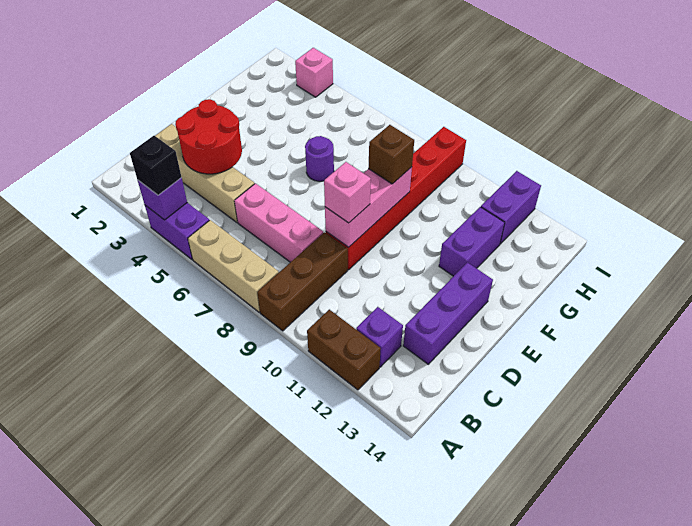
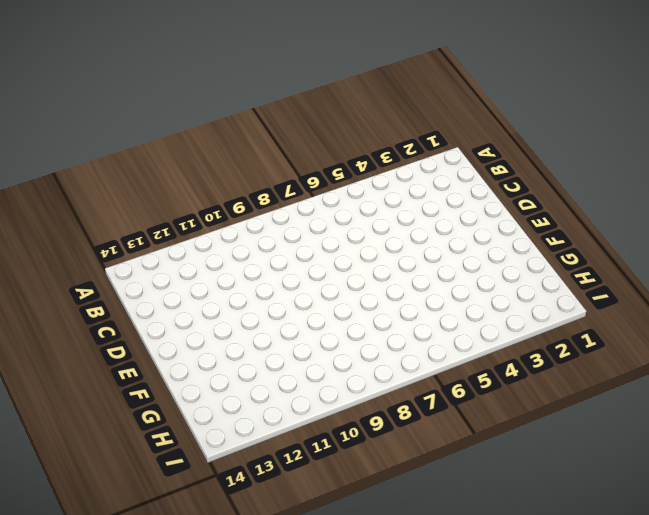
none -> purple brick A4:A5 level 1
none -> tan brick A6:A8 level 1
none -> brown brick A9:C9 level 1

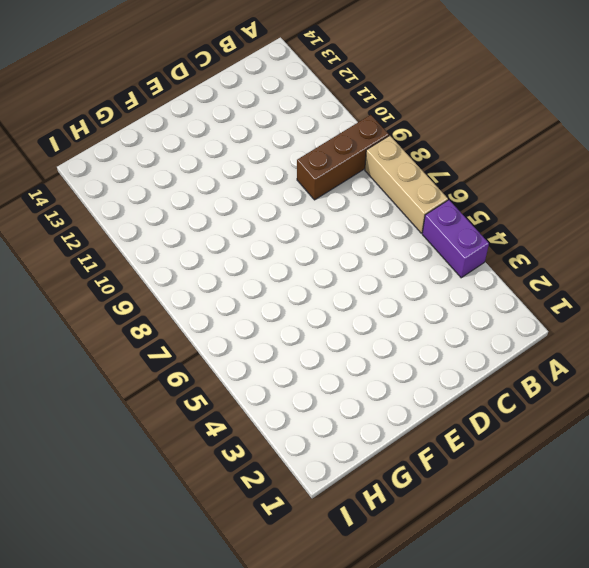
none -> brown brick A11:A12 level 1
none -> purple brick B12 level 1
none -> tan brick C2:C5 level 1

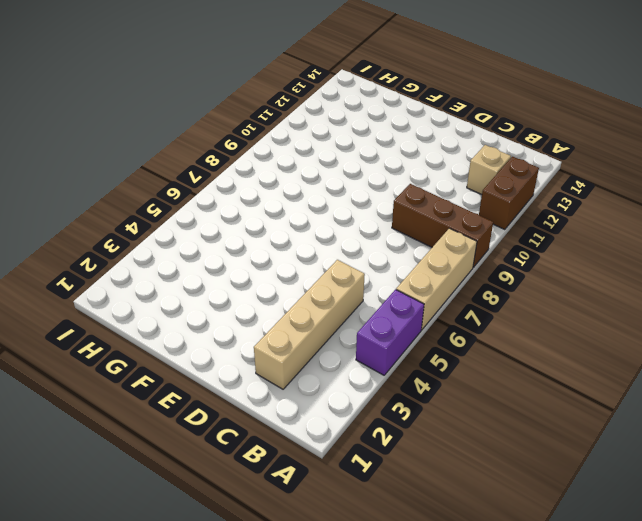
tan brick B12 level 1 -> purple brick B12 level 1
none -> pink brick C6:C8 level 1
none -> purple brick C13:E13 level 1
none -> red brick D9:I9 level 1

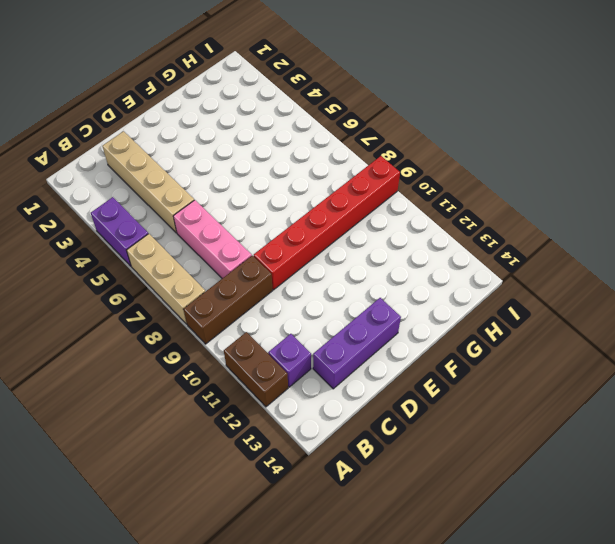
none -> purple round brick F6 level 1
none -> purple brick F12:G12 level 1
none -> purple brick H12:I12 level 1

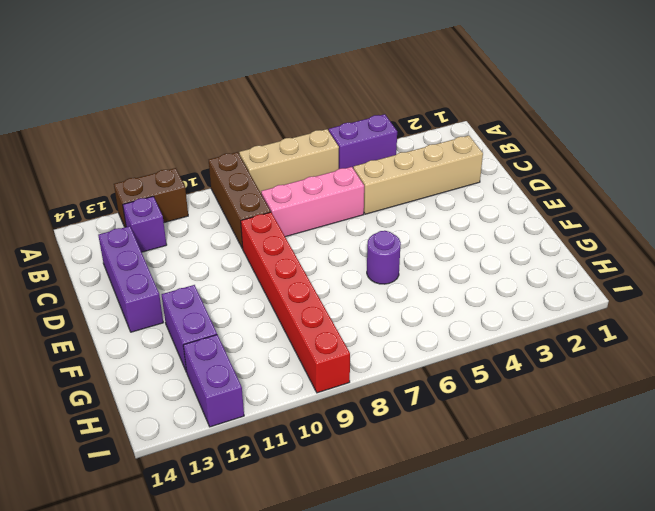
none -> pink brick I3 level 1
none -> purple brick A4 level 2
none -> red round brick C3:D4 level 2

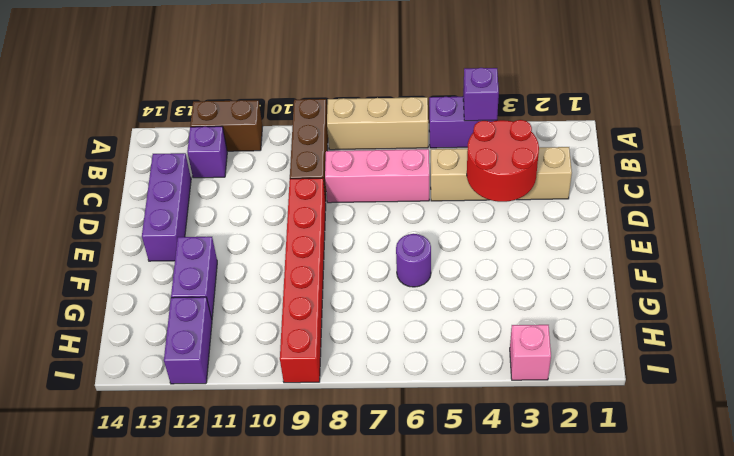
none -> pink brick D9:F9 level 2
none -> black brick A4 level 3
none -> pink brick D9 level 3

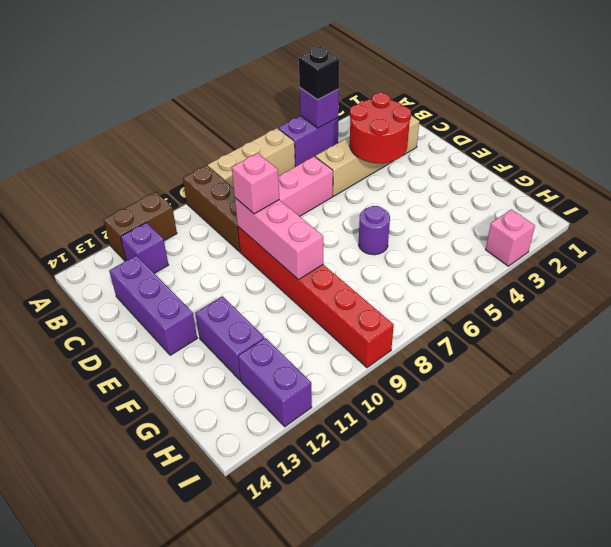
none -> brown brick F9 level 3

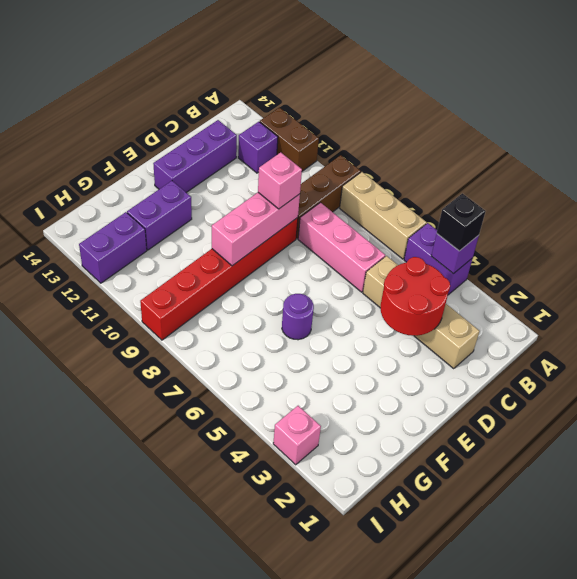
none -> brown brick F9 level 3

